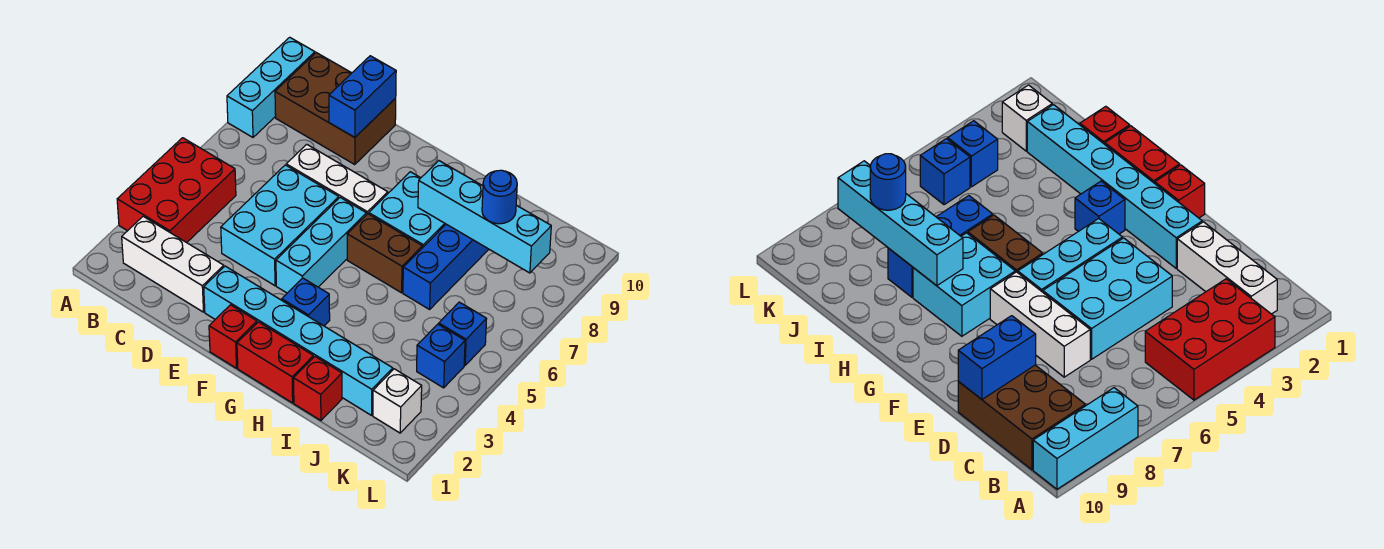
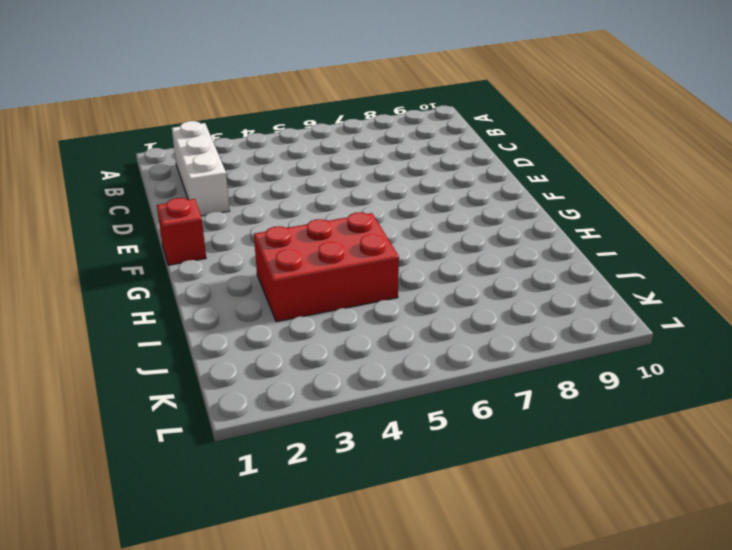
red brick H3:I5 level 1 -> red brick A3:B5 level 1
none -> cyan brick A8:A10 level 1
none -> brown brick B9:D10 level 1
none -> cyan brick D4:E6 level 1

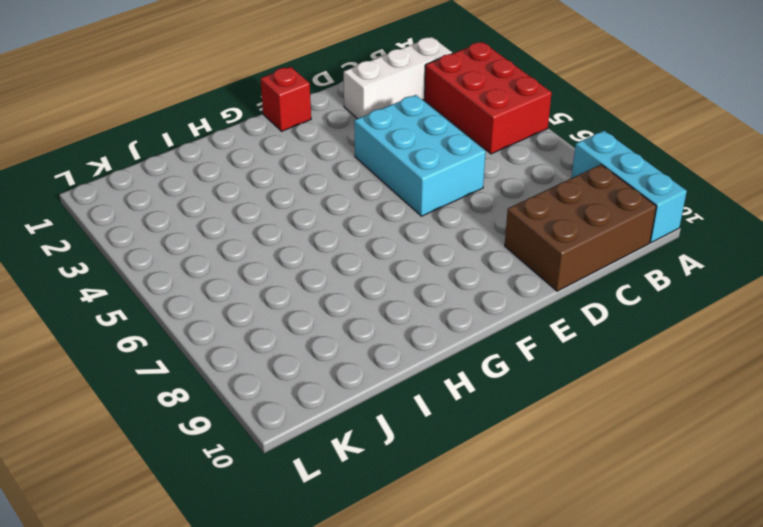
none -> white brick D7:F7 level 1
none -> cyan brick E2:J2 level 1
none -> cyan brick F4:F6 level 1

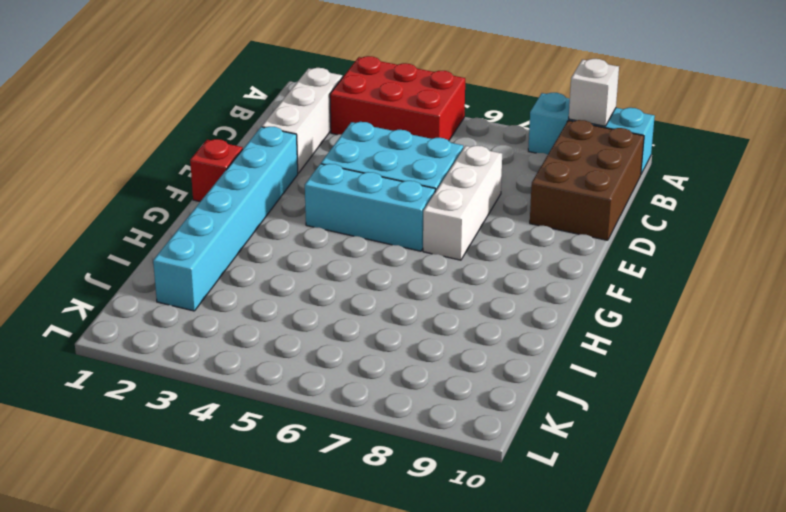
white brick A9 level 2 -> white brick K2 level 1
none -> red brick G1:H1 level 1
none -> blue brick G3 level 1
none -> brown brick G6:H6 level 1

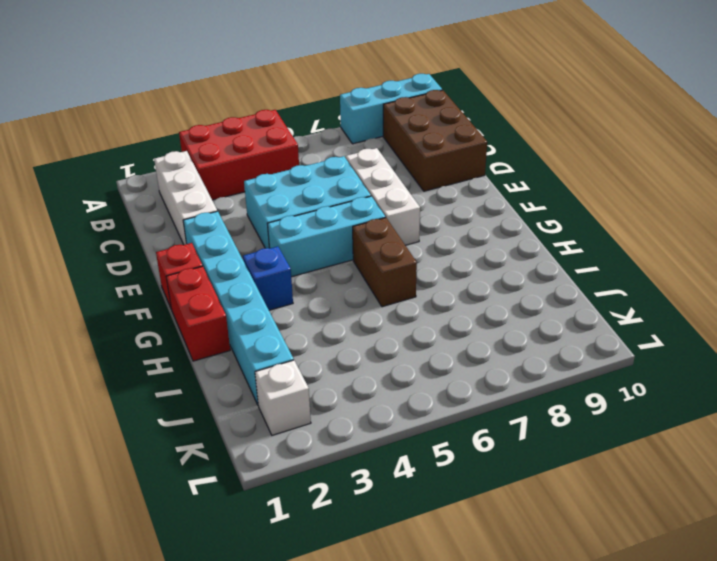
none -> cyan brick G7:H8 level 1
none -> red brick I1 level 1
none -> blue brick I6:I8 level 1

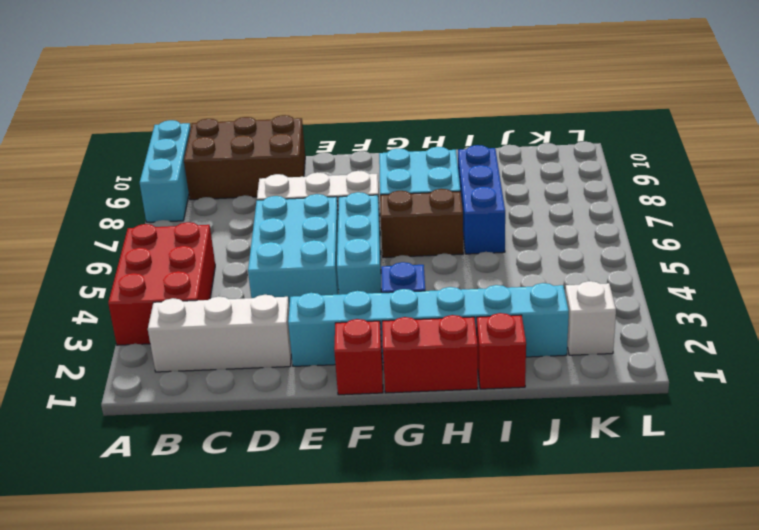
none -> blue brick K4 level 1
none -> blue brick K5 level 1
none -> blue brick D9:D10 level 2

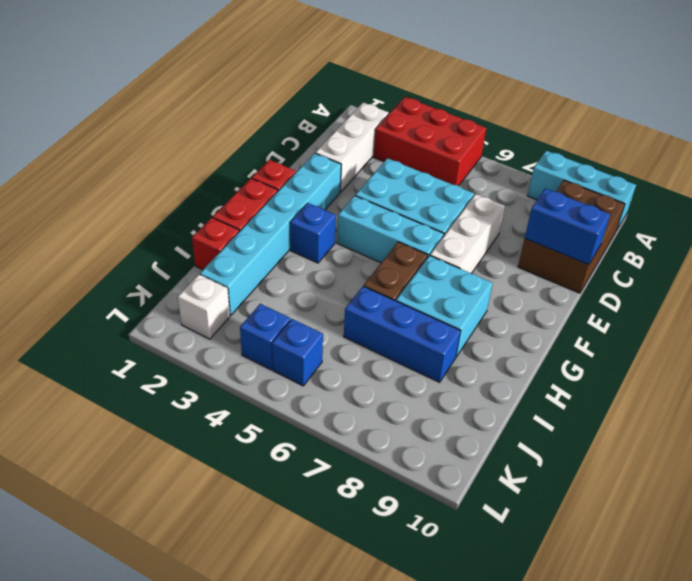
none -> cyan brick H8:K8 level 2
none -> blue round brick J8 level 3

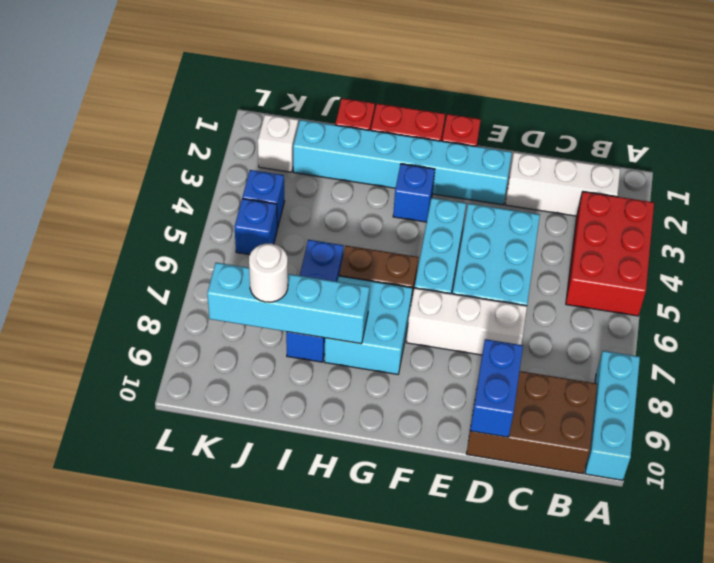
white round brick J8 level 3 -> blue round brick J8 level 3

